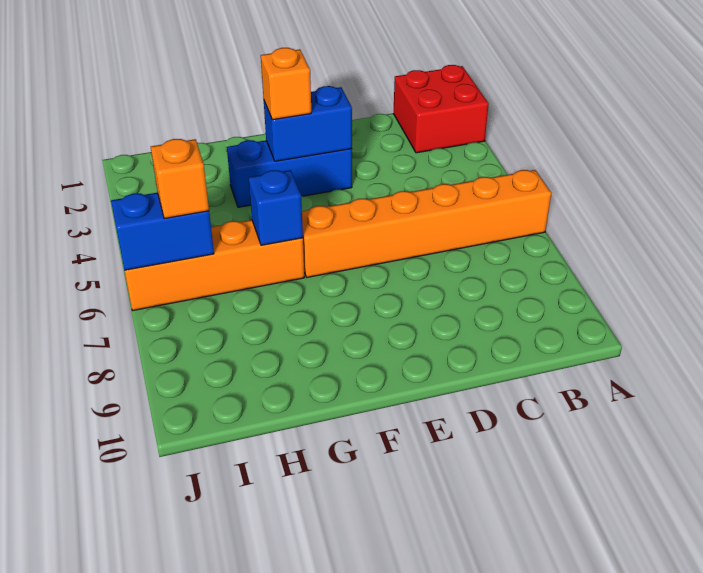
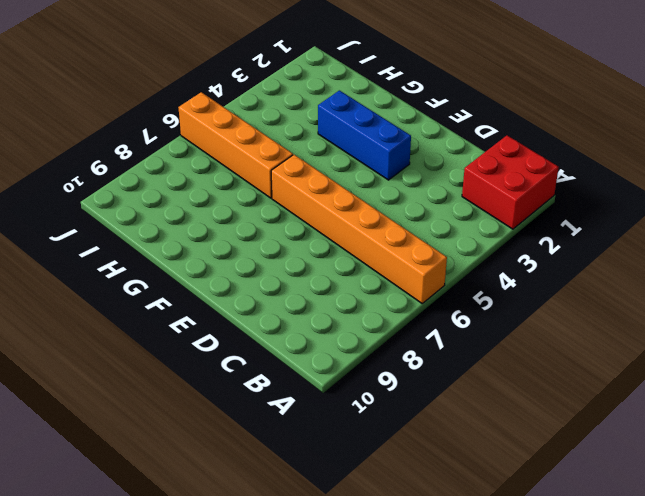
none -> blue brick E3:F3 level 2
none -> blue brick G6 level 2

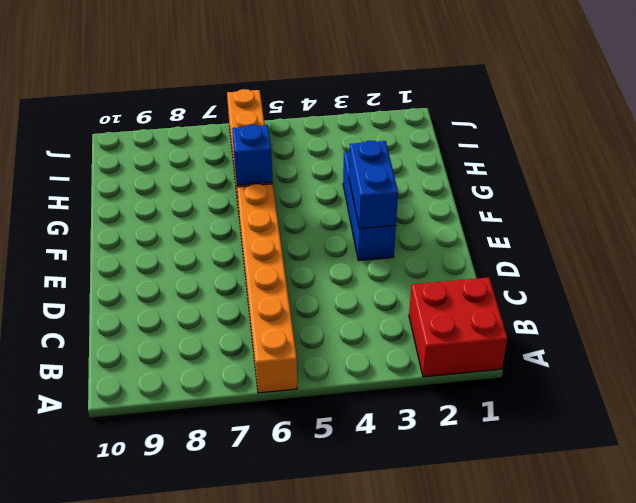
none -> blue brick I6:J6 level 2
none -> orange brick F3 level 3

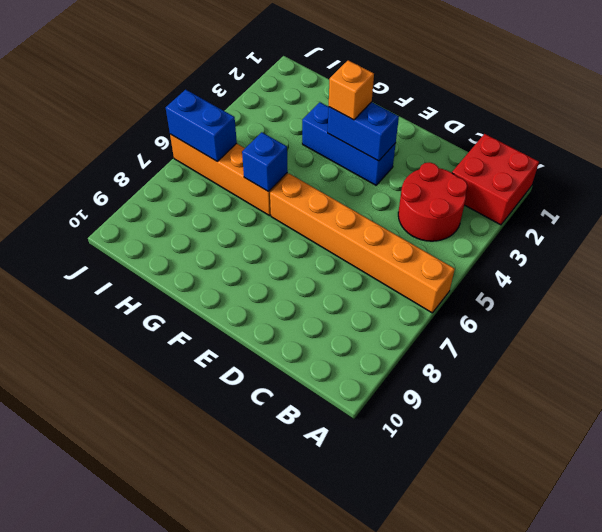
red round brick B3:C4 level 1 -> none
none -> orange brick I6 level 3

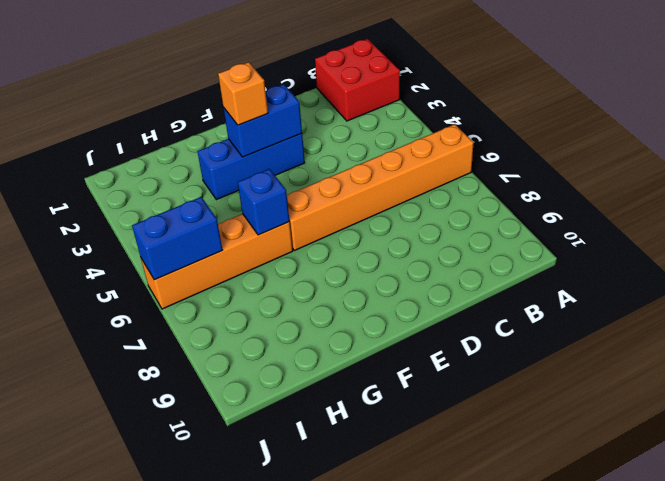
none -> orange brick I6 level 3

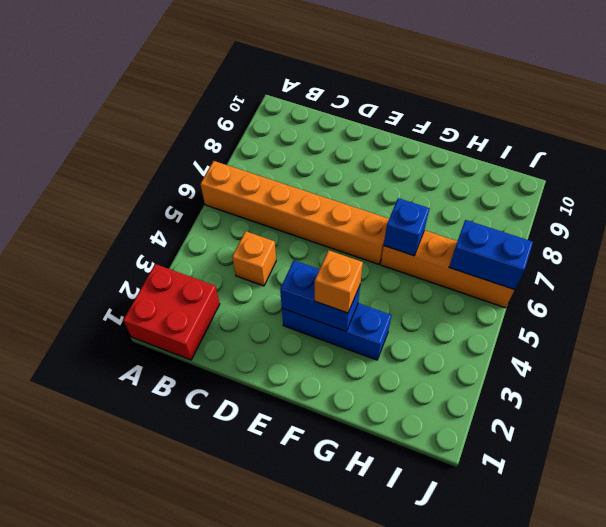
orange brick C4 level 1 -> orange brick I6 level 3

